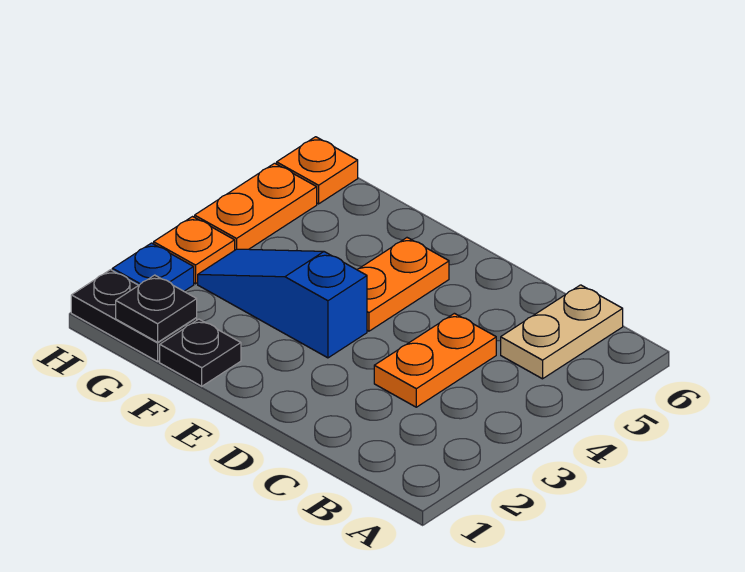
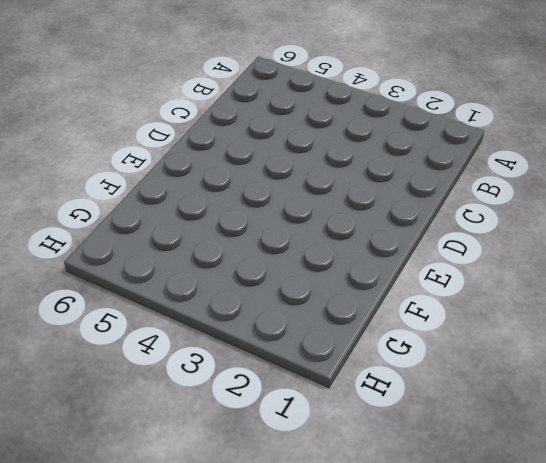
none -> tan plate B5:B6 level 1
none -> orange plate C3:C4 level 1

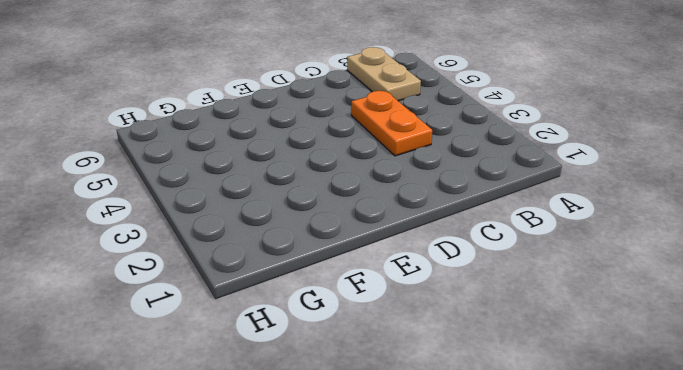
none -> blue slope E3:G3 level 1 top E
none -> orange plate E4:E5 level 1

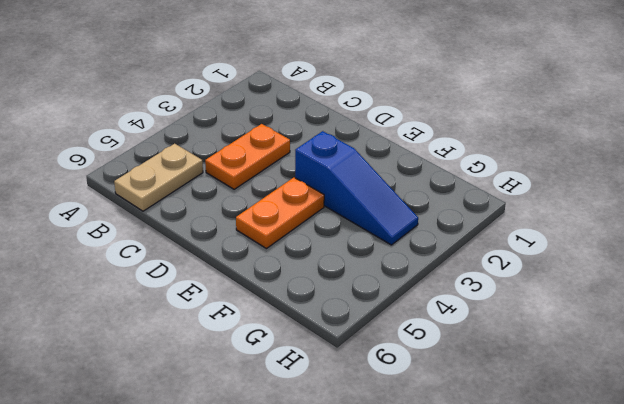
none -> black plate F1 level 1
none -> black plate G1:H1 level 1

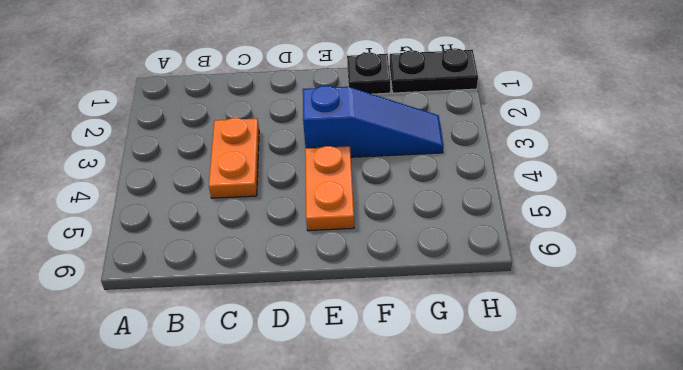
none -> tan plate B5:B6 level 1
none -> blue plate H2 level 1

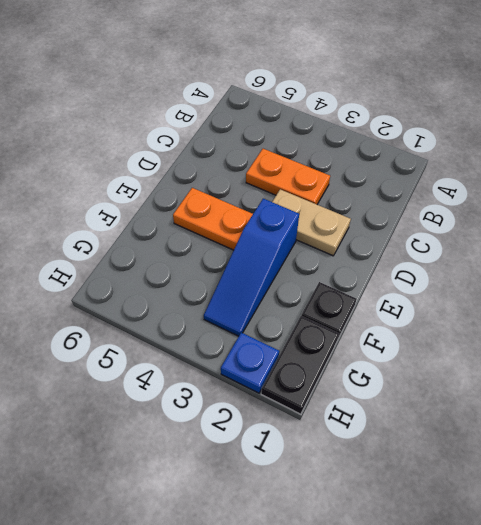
tan plate D2:D3 level 1 -> tan plate B5:B6 level 1
none -> orange plate H3 level 1
none -> orange plate H4:H5 level 1

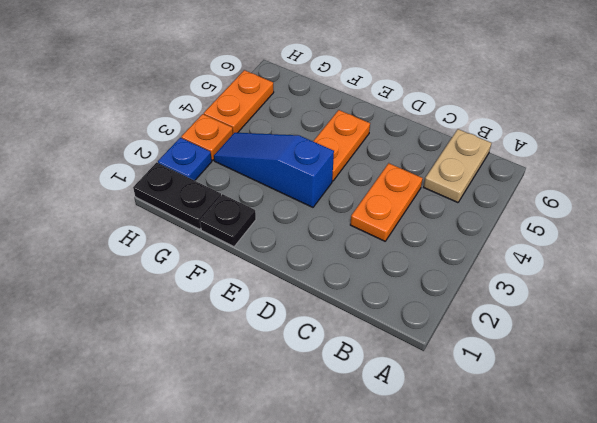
none -> orange plate H6 level 1
none -> black plate G1 level 2

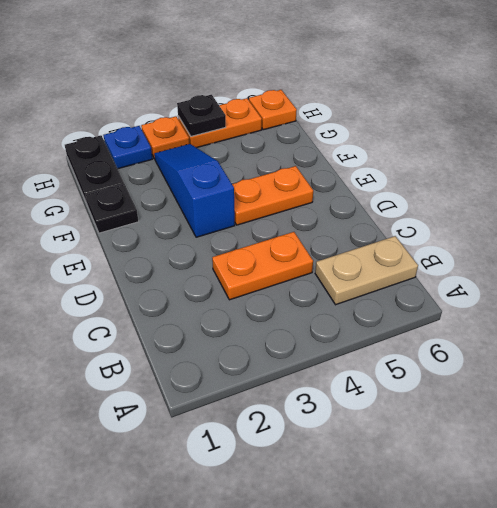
black plate H4 level 2 -> black plate G1 level 2

